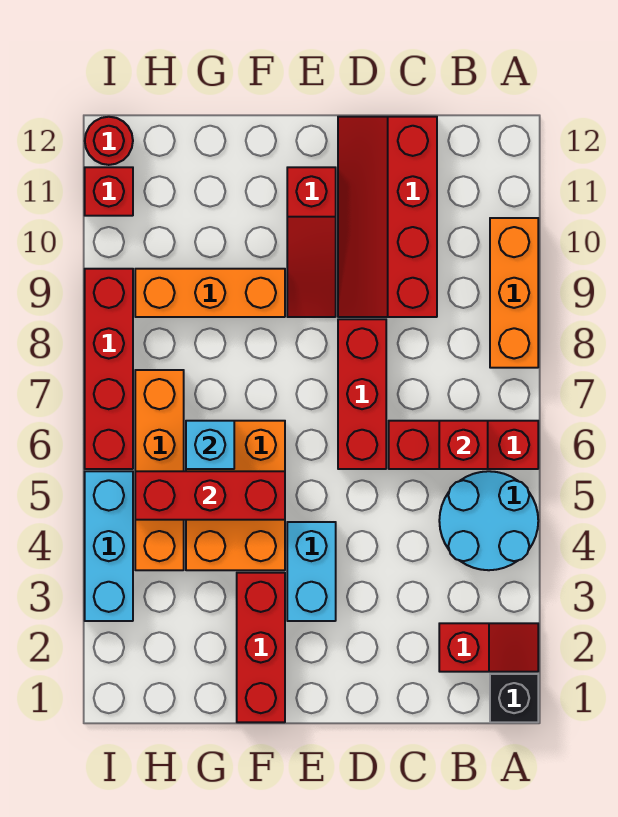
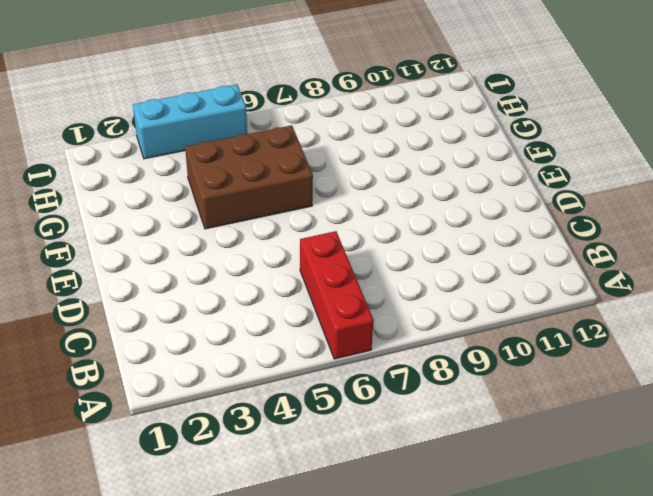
brown brick F4:G6 level 1 -> orange brick F4:G6 level 1
none -> black brick A1 level 1
none -> red slope A2:B2 level 1 top B
none -> cyan round brick A4:B5 level 1

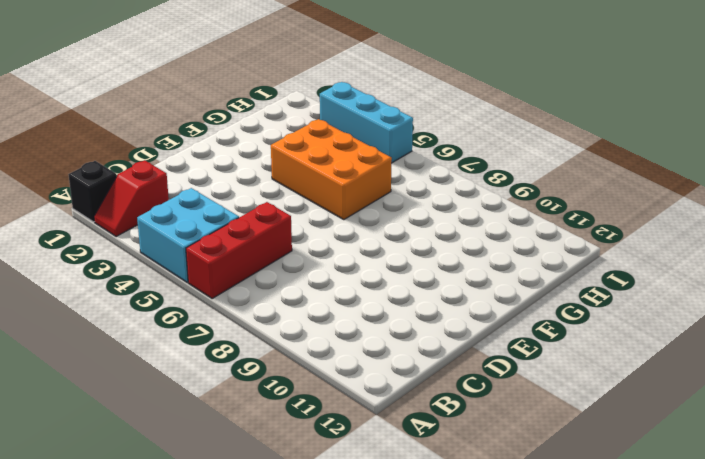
cyan brick A4:B5 level 1 -> cyan round brick A4:B5 level 1
none -> orange brick A8:A10 level 1
none -> red slope C9:D12 level 1 top C
none -> red brick D6:D8 level 1

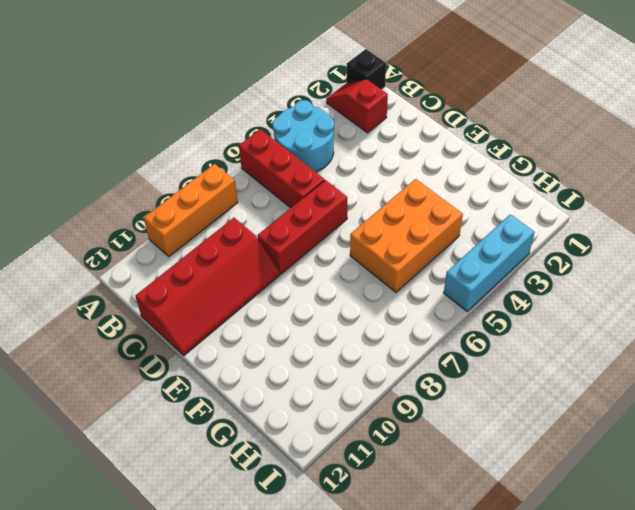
none -> cyan brick E3:E4 level 1
none -> red slope E9:E11 level 1 top 11
none -> red brick F1:F3 level 1

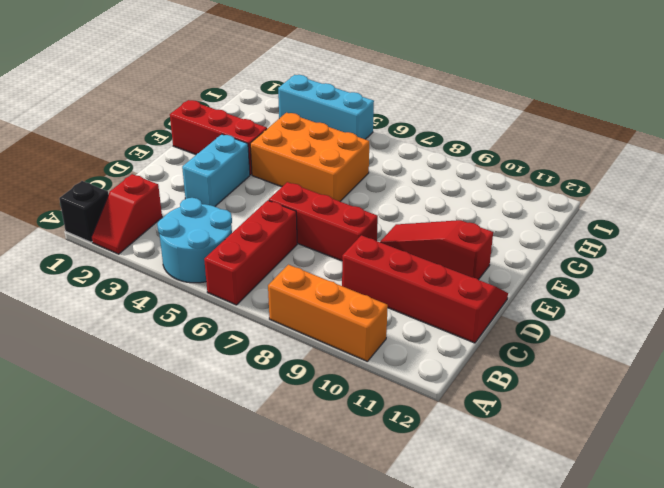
cyan brick D3:E3 level 1 -> cyan brick E3:E4 level 1
none -> orange brick F9:H9 level 1
none -> orange brick H4:H7 level 1
none -> red brick I6:I9 level 1

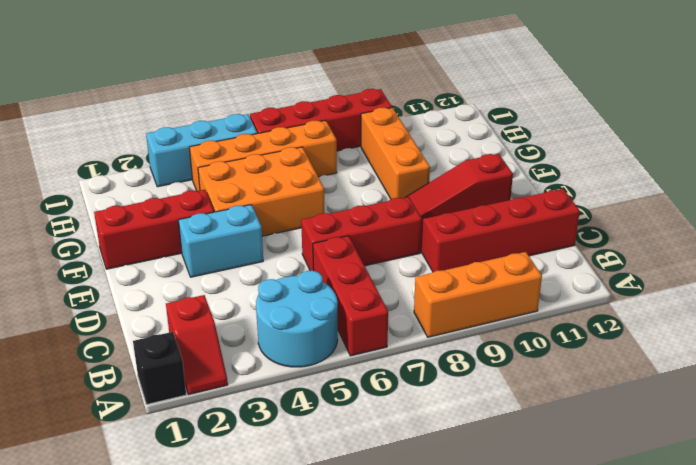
none -> red brick I11 level 1
none -> red round brick I12 level 1
none -> red brick B6 level 2

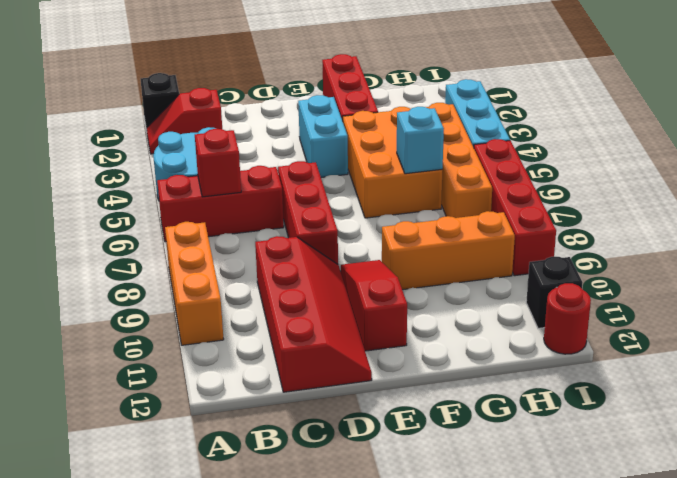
black brick I11 level 1 -> red brick I11 level 1
none -> red brick F5:H5 level 2

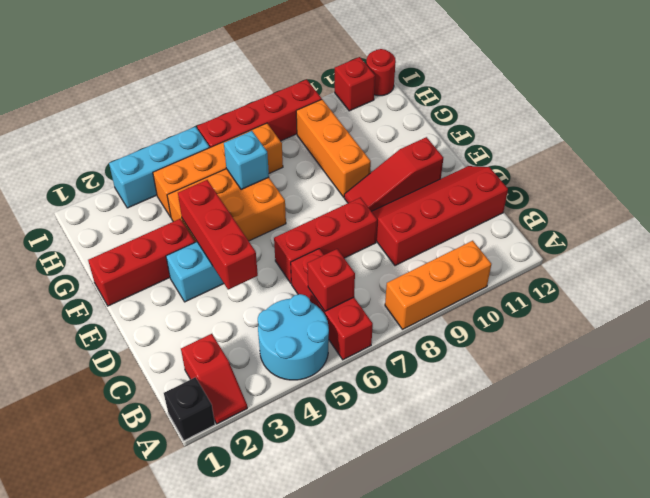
red brick D4:F4 level 2 -> red brick F5:H5 level 2

